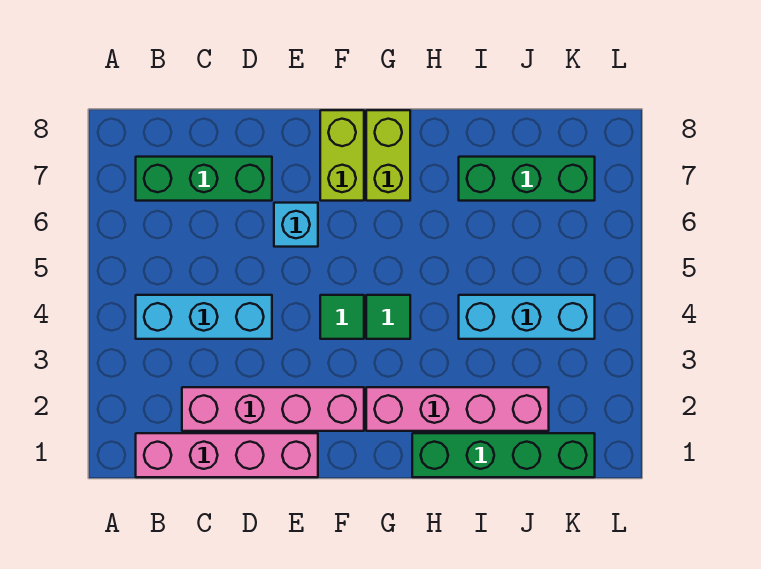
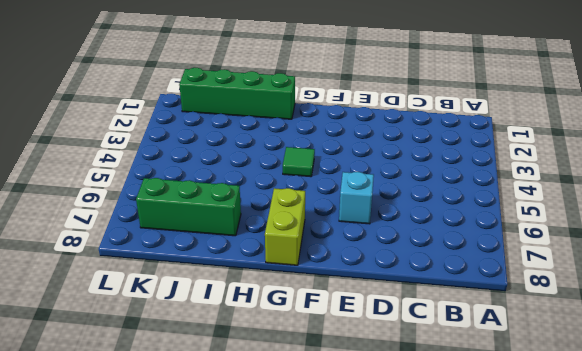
none -> pink brick B1:E1 level 1
none -> cyan brick B4:D4 level 1
none -> green brick B7:D7 level 1

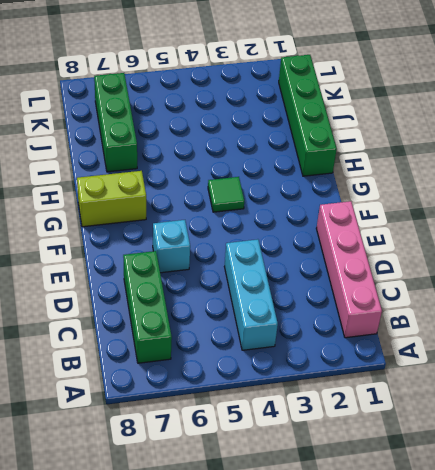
none -> pink brick C2:F2 level 1
none -> green tile F4 level 1
none -> lime brick F7:F8 level 1

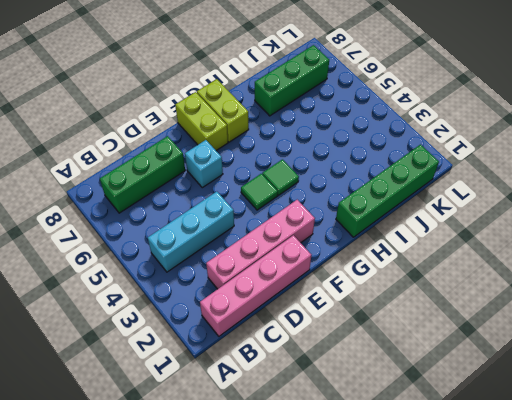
none -> pink brick G2:J2 level 1
none -> cyan brick I4:K4 level 1

